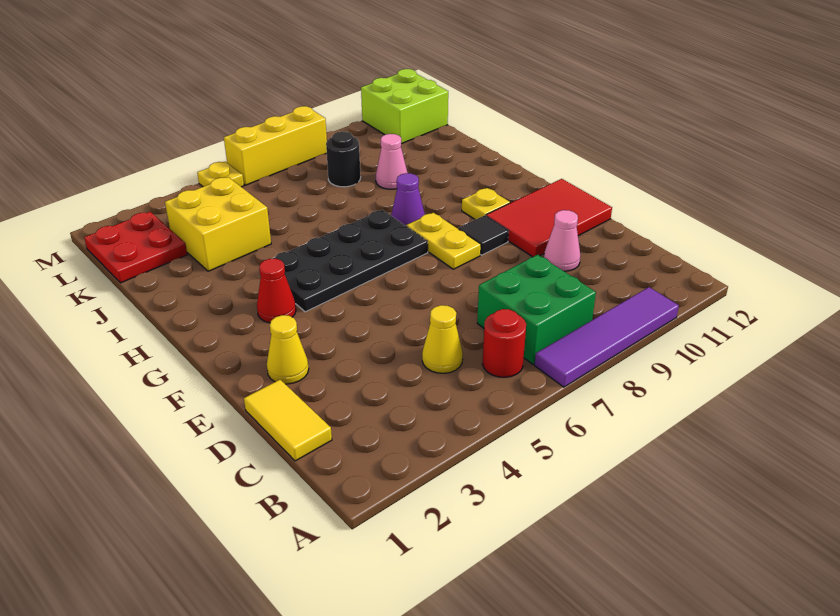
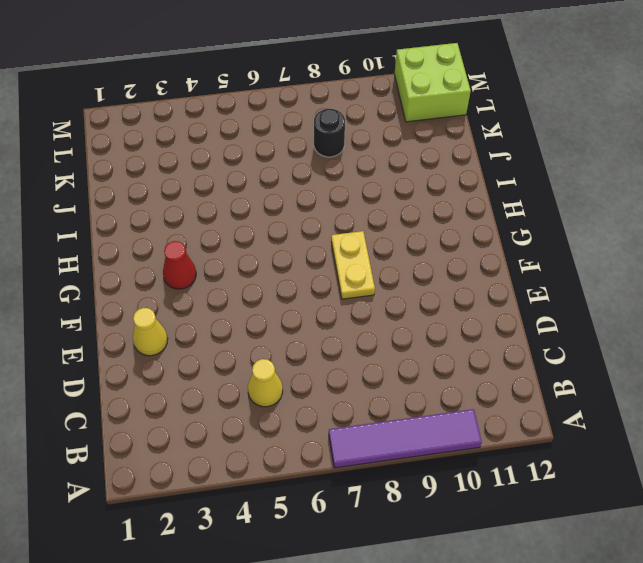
none -> red round brick B6 level 1
none -> green brick B7:C8 level 1
none -> yellow tile C1:D1 level 1

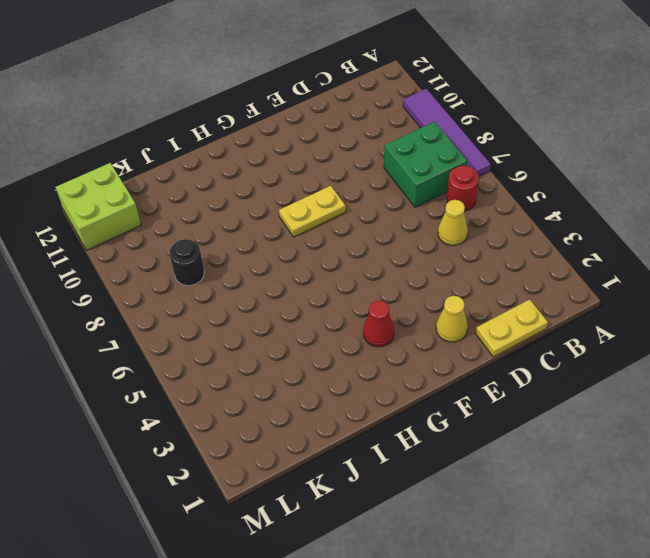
yellow plate C1:D1 level 1 -> yellow tile C1:D1 level 1
none -> pink cone D10 level 1
none -> red tile E10:F12 level 1
none -> black tile F9 level 1

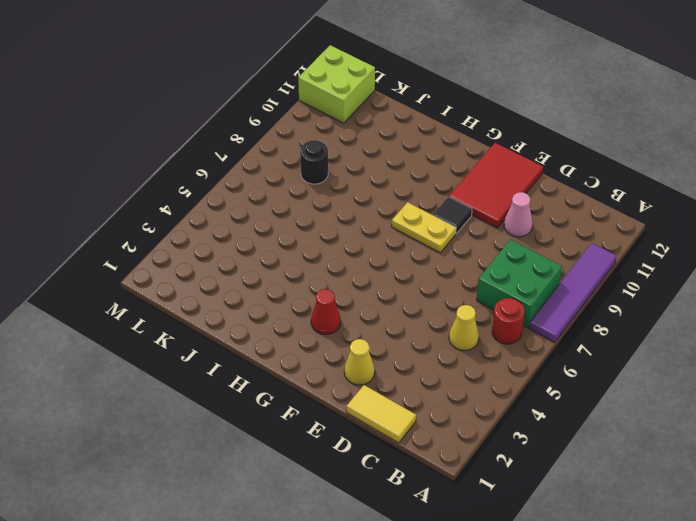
none -> black plate G4:H7 level 1
none -> yellow plate G10 level 1
none -> purple cone H8 level 1

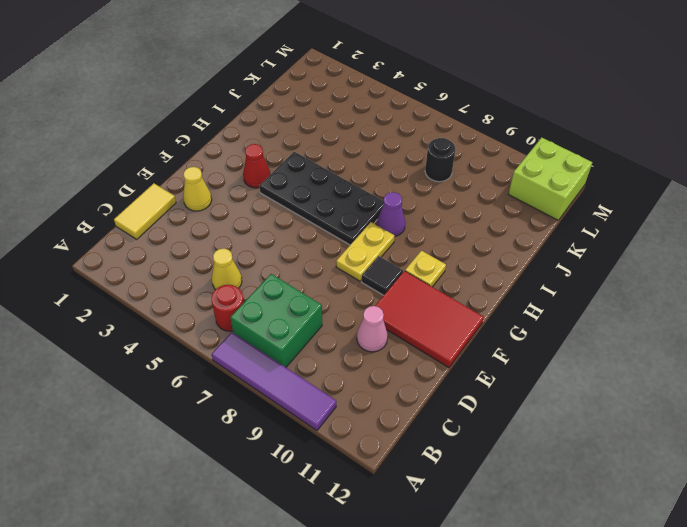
none -> yellow brick J3:K4 level 1
none -> pink cone J9 level 1
none -> red plate K1:L2 level 1

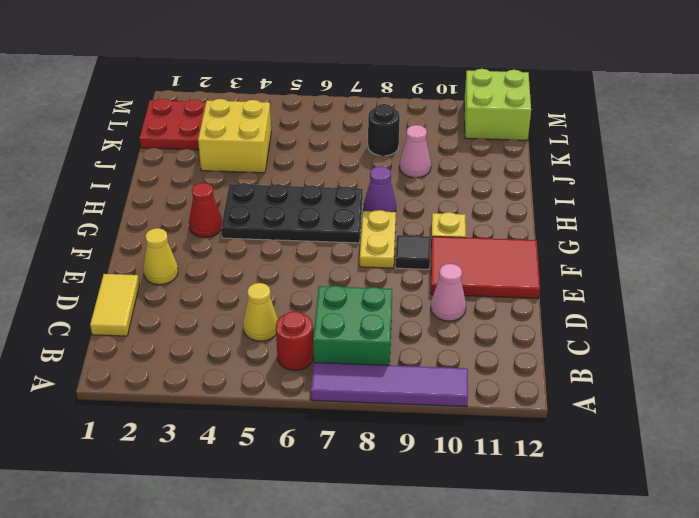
none -> yellow plate M5 level 1
none -> yellow brick M6:M8 level 1

